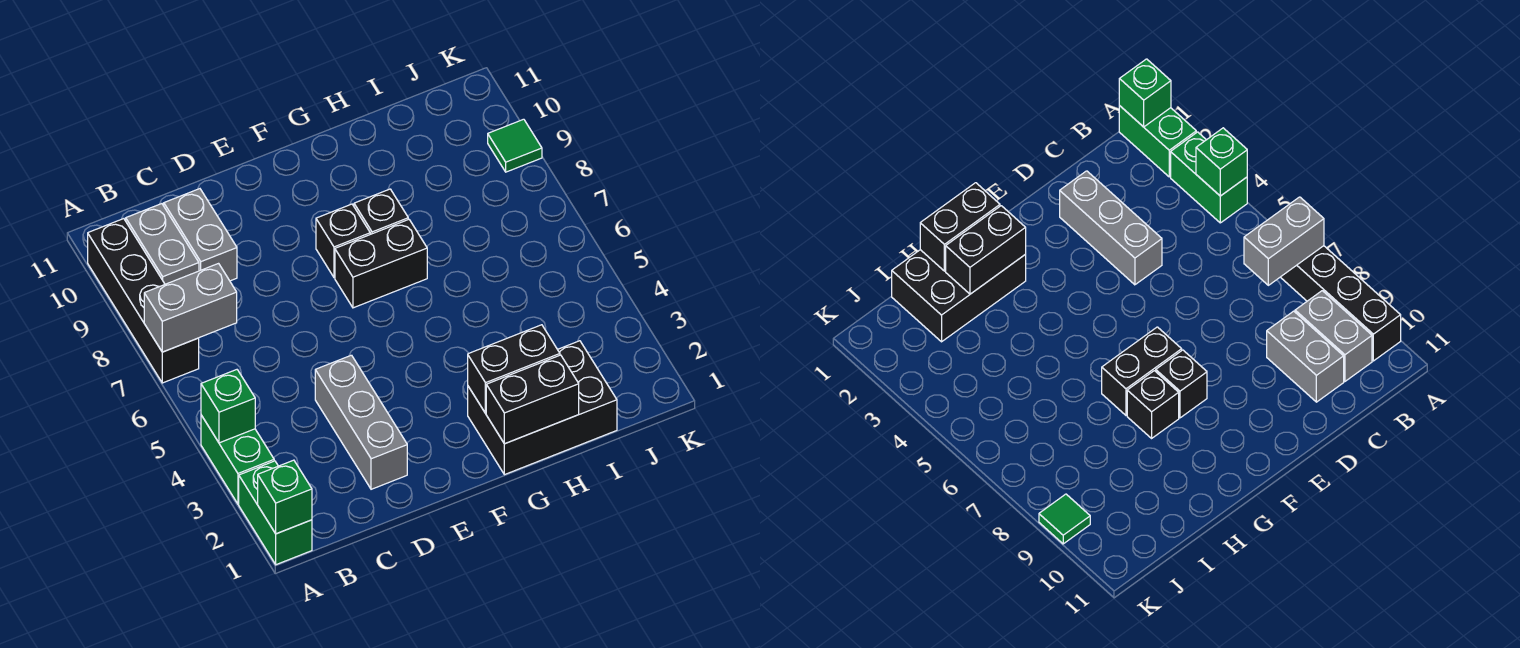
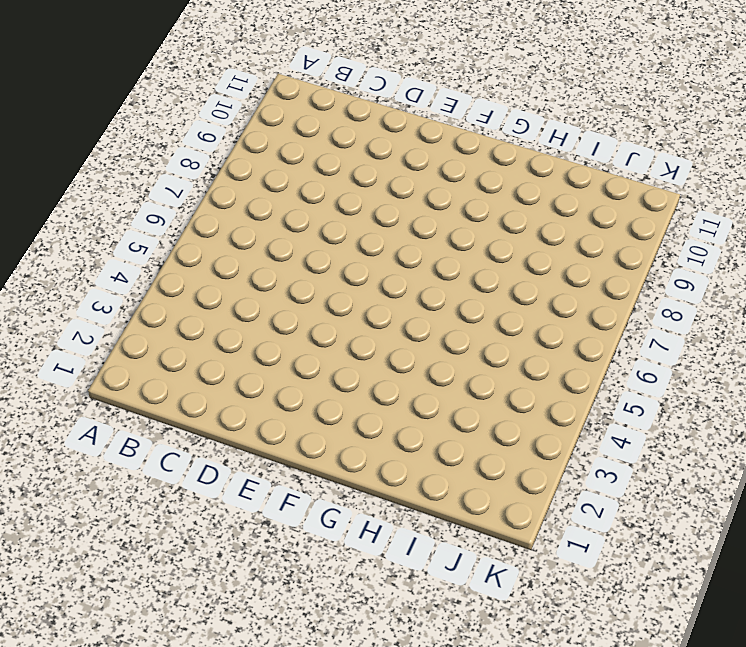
none -> green brick A1:A2 level 1
none -> green brick A3:A4 level 1
none -> black brick A7:A10 level 1

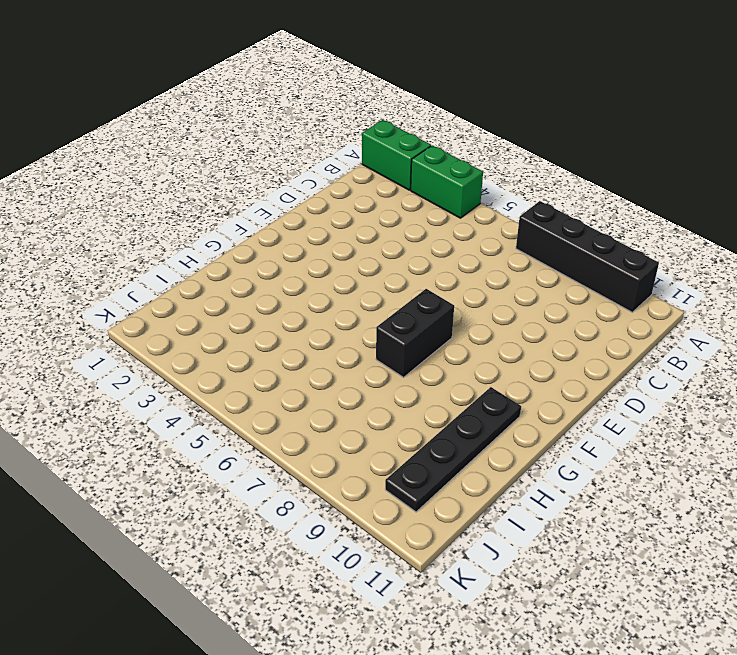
black plate G10:J10 level 1 -> none
none -> grey brick B9:B10 level 1
none -> grey brick C9:C10 level 1
none -> grey brick D2:D4 level 1

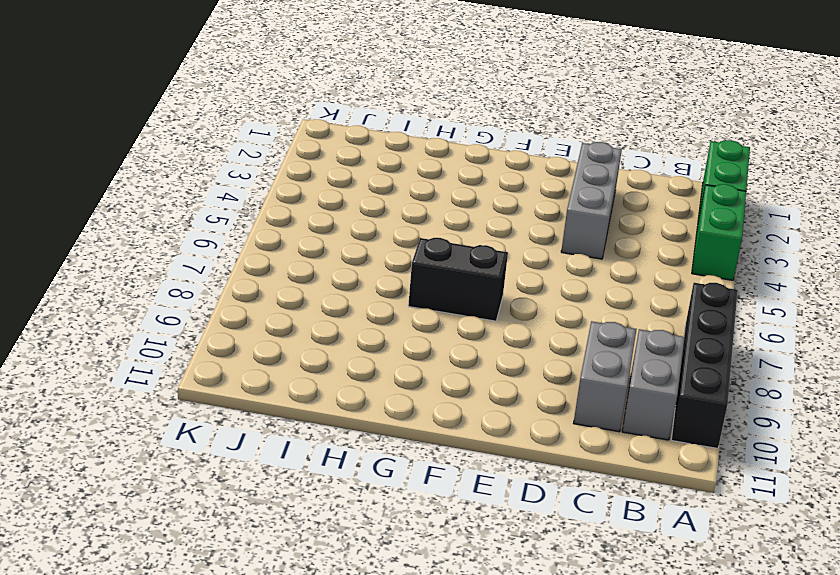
none -> black brick F8 level 1
none -> black brick G1:I2 level 1
none -> black brick G8 level 1

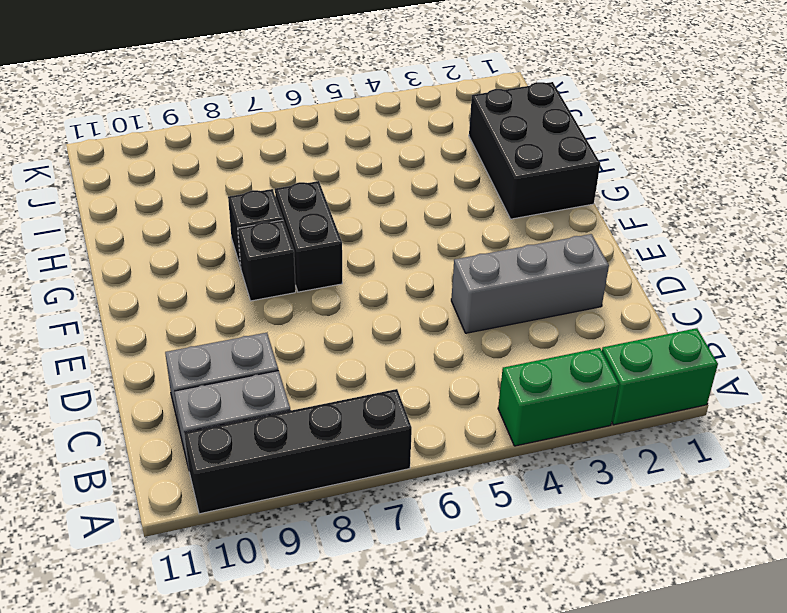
none -> green tile K9 level 1
none -> green brick A1 level 2
none -> green brick A4 level 2

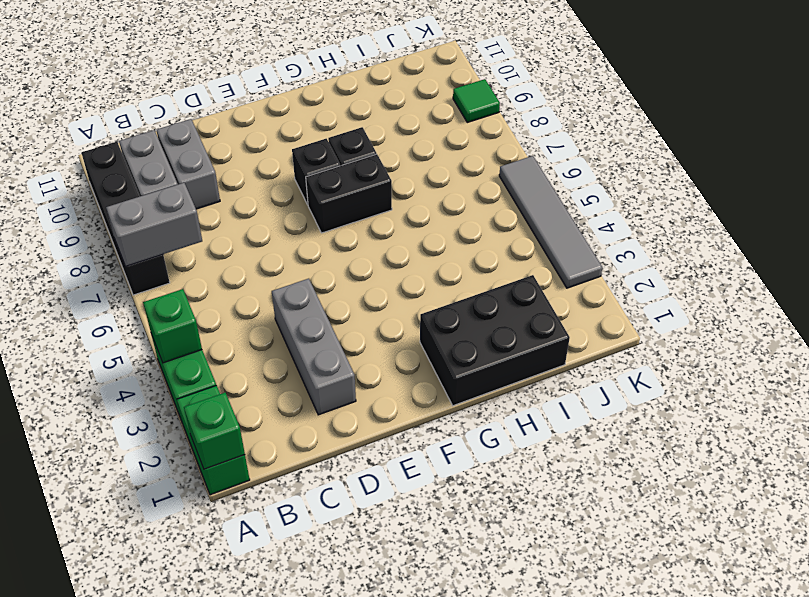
grey tile K3:K6 level 1 -> none
none -> black brick G1:H1 level 2
none -> black brick G2:H2 level 2

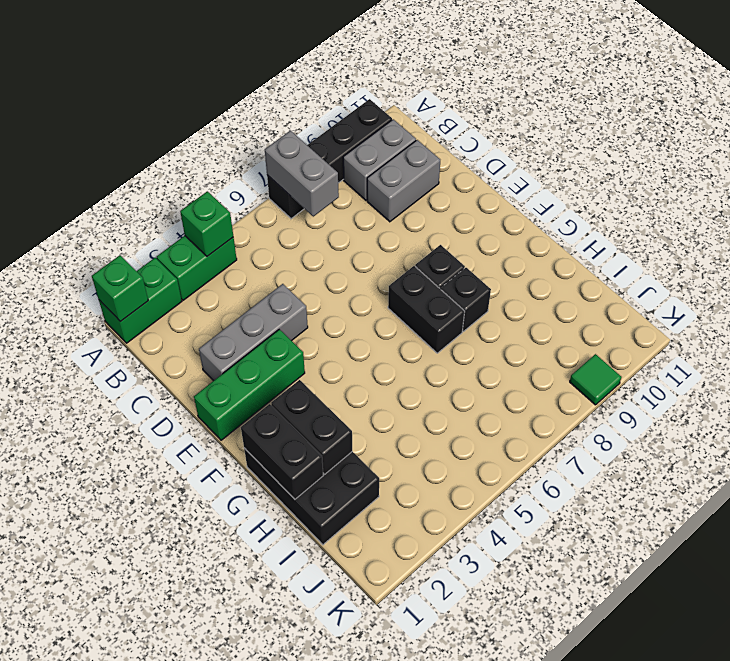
green brick E1:E3 level 1 -> none

